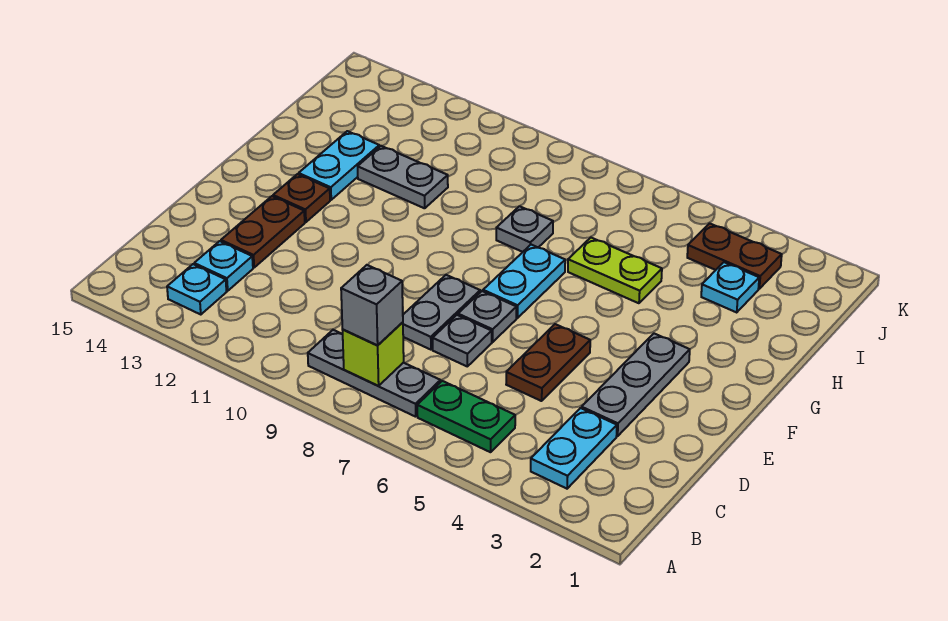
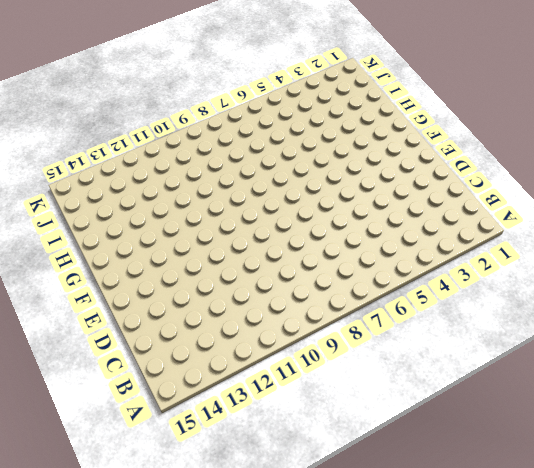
none -> cyan plate B3:C3 level 1
none -> green plate B5:B6 level 1
none -> grey plate B7:B9 level 1

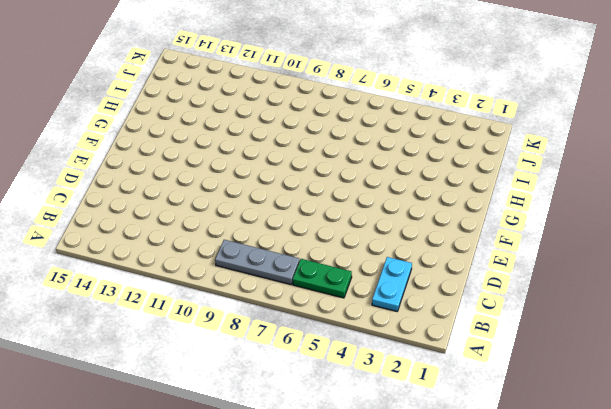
none -> cyan plate B13 level 1
none -> cyan plate C13 level 1
none -> grey plate D3:F3 level 1

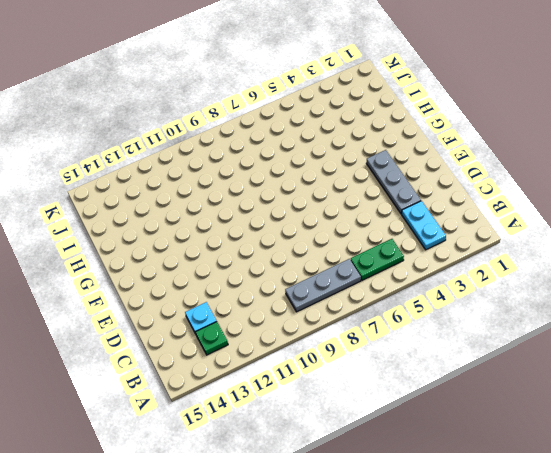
green plate B13 level 1 -> cyan plate B13 level 1
none -> brown plate D5:E5 level 1
none -> grey plate D7 level 1
none -> grey plate D8:E8 level 1

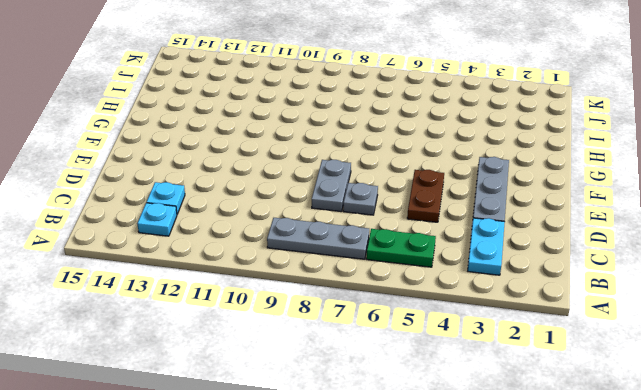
none -> brown plate D13:E13 level 1
none -> grey plate E7 level 1
none -> cyan plate F7:G7 level 1

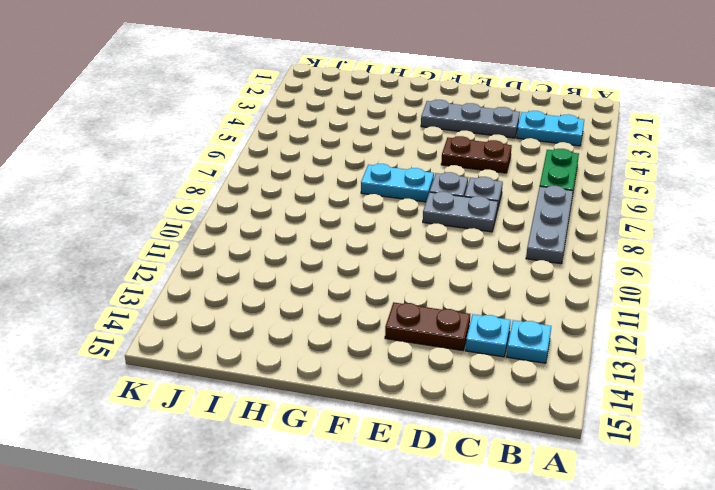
none -> brown plate F13 level 1
none -> cyan plate G13:H13 level 1
none -> lime plate H5:H6 level 1

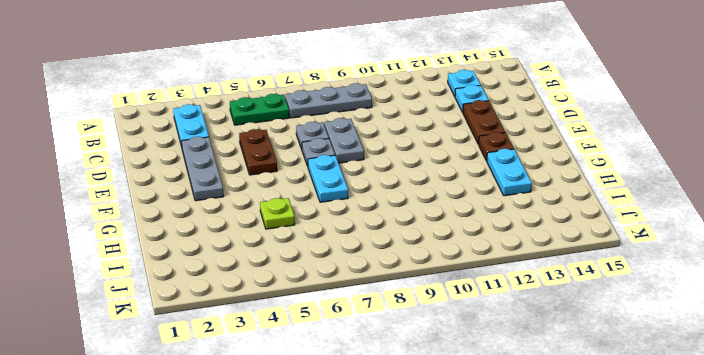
lime plate H5 level 1 -> lime plate H5:H6 level 1
none -> grey plate H8 level 1
none -> grey plate H11:H12 level 1
none -> cyan plate I3 level 1

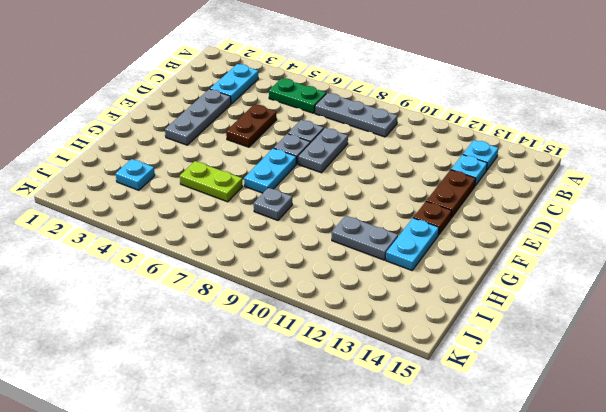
none -> brown plate J3:J4 level 1
none -> lime brick B8 level 2
none -> grey brick B8 level 3

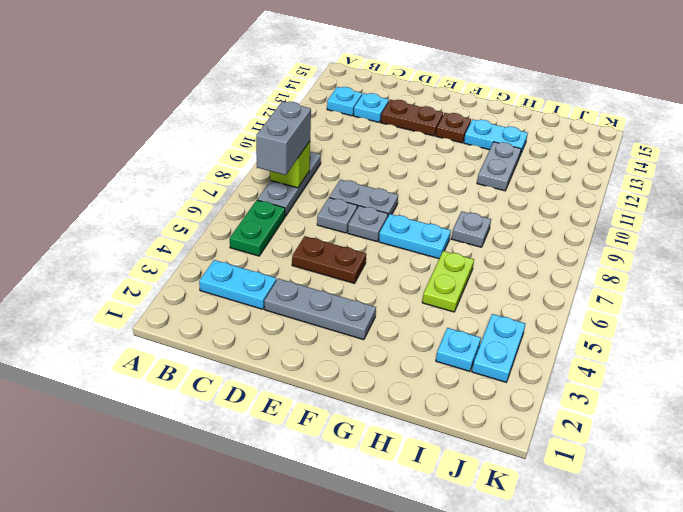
grey brick B7:B8 level 3 -> grey brick B8 level 3
cyan plate J3:J4 level 1 -> brown plate J3:J4 level 1

